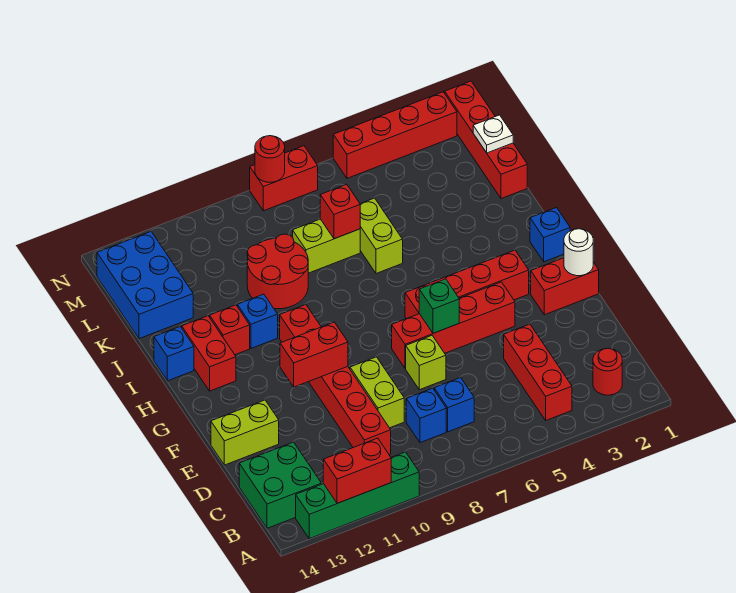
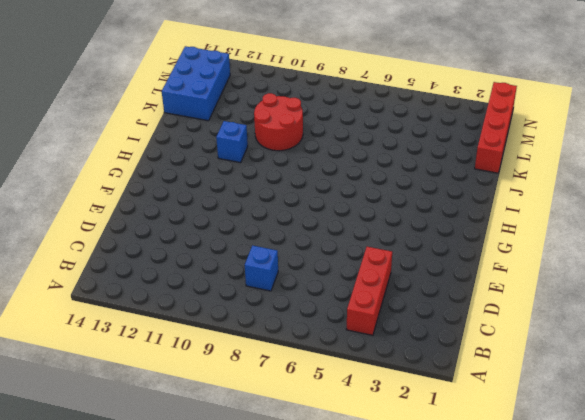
none -> green brick A10:A13 level 1
none -> red round brick B2 level 1
none -> green brick B13:C14 level 1
none -> blue brick C7 level 1

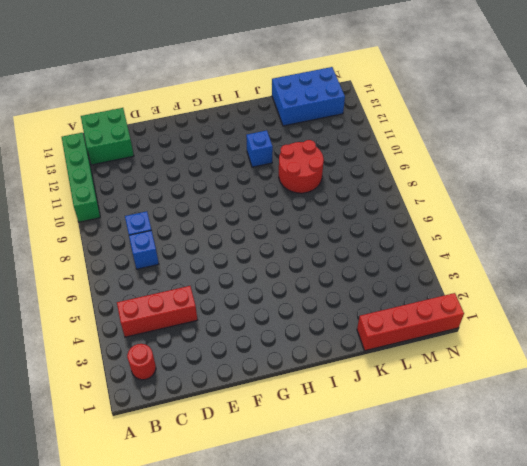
none -> red brick C10:H10 level 1
none -> lime brick D9:E9 level 1
none -> lime brick E7 level 1
none -> lime brick E13:E14 level 1

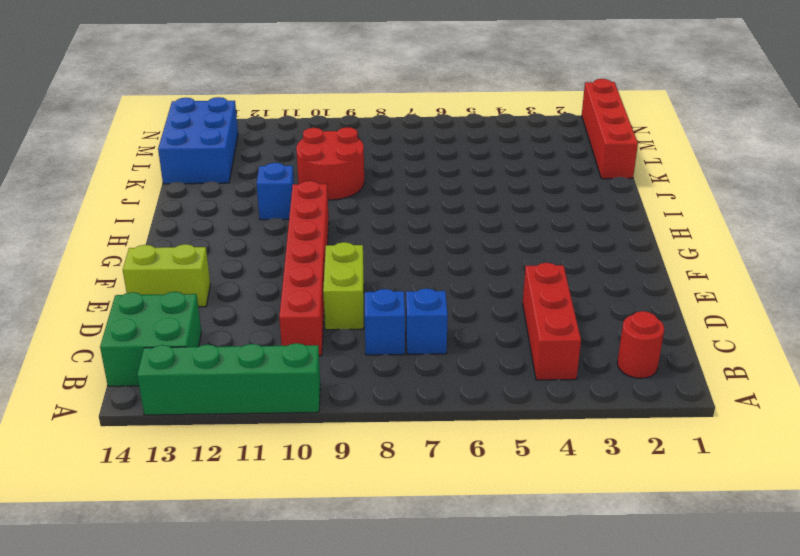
none -> lime brick E7 level 1
none -> red brick F1:F2 level 1
none -> red brick F4:F7 level 1
none -> red brick G3:G6 level 1

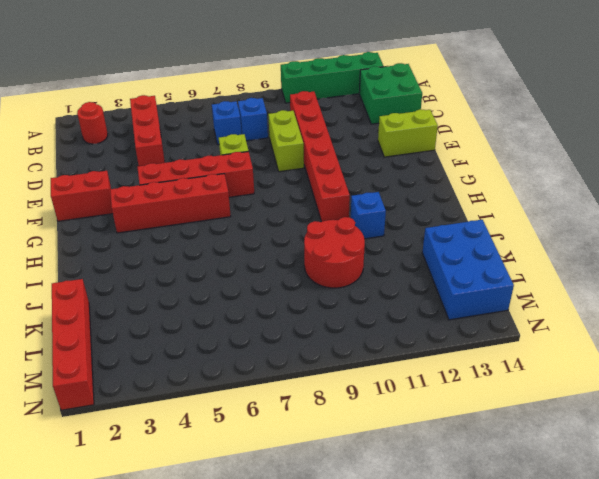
none -> blue brick H1 level 1
none -> red brick H13:I13 level 1
none -> red brick I12 level 1
none -> blue brick I14 level 1

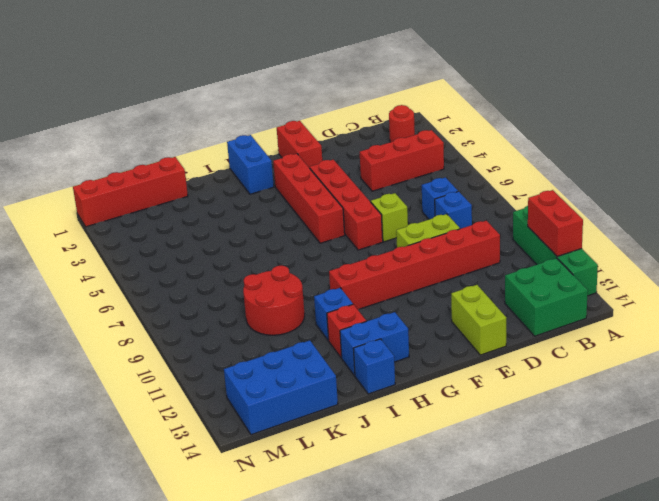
blue brick H1:H2 level 1 -> blue brick H1 level 1
blue brick H13:I13 level 1 -> red brick H13:I13 level 1
none -> lime brick J6:K6 level 1
none -> lime brick K7:K8 level 1
none -> red brick N2:N5 level 1
none -> red brick N7:N8 level 1

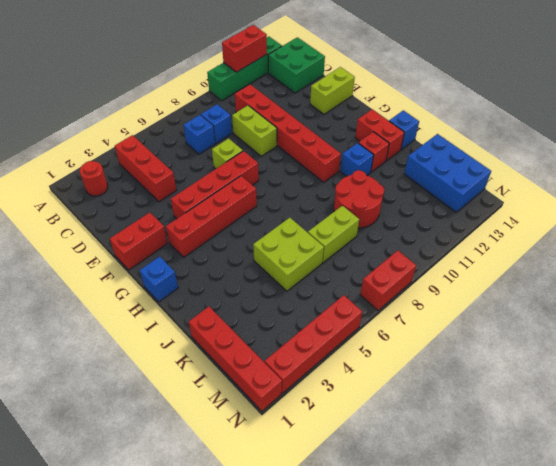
lime brick J5:K6 level 1 -> lime brick J6:K6 level 1
none -> white round brick F1 level 2
none -> green brick F6 level 2
none -> red brick F10:F11 level 2
none -> red brick K7 level 2

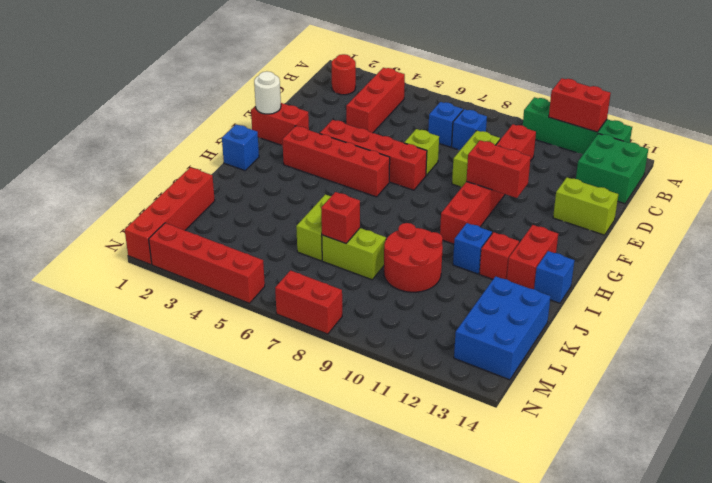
none -> green brick F6 level 2
none -> white plate L1 level 2
none -> red round brick N8 level 2

